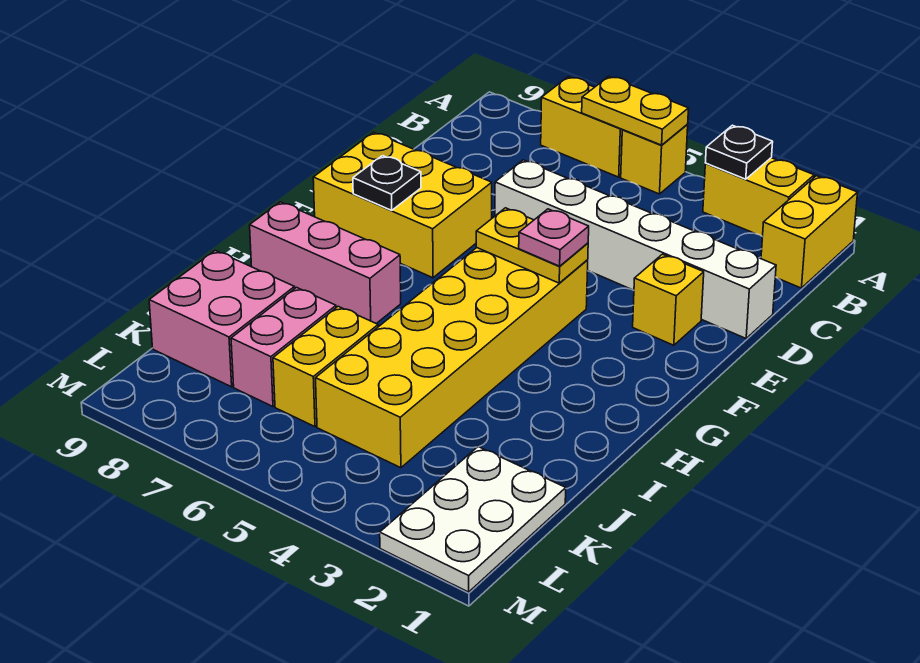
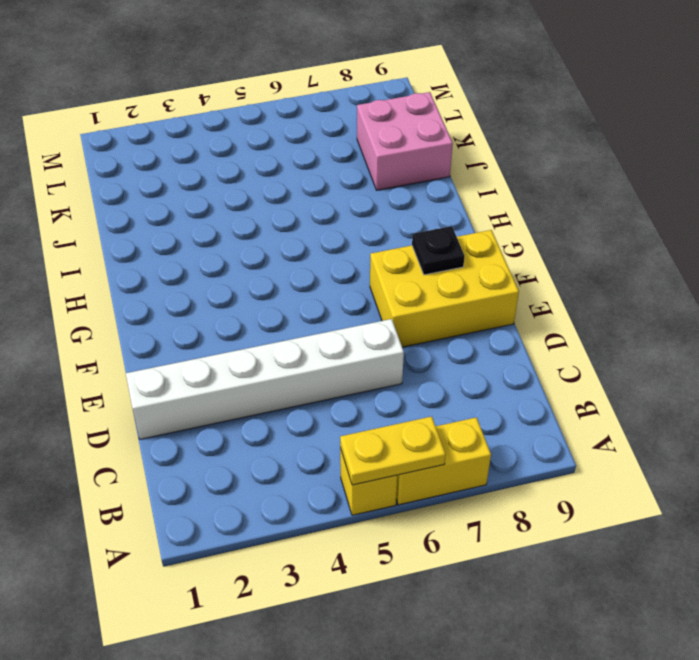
none -> yellow brick A1:B1 level 1
none -> yellow brick A2:A3 level 1
none -> yellow brick E2 level 1

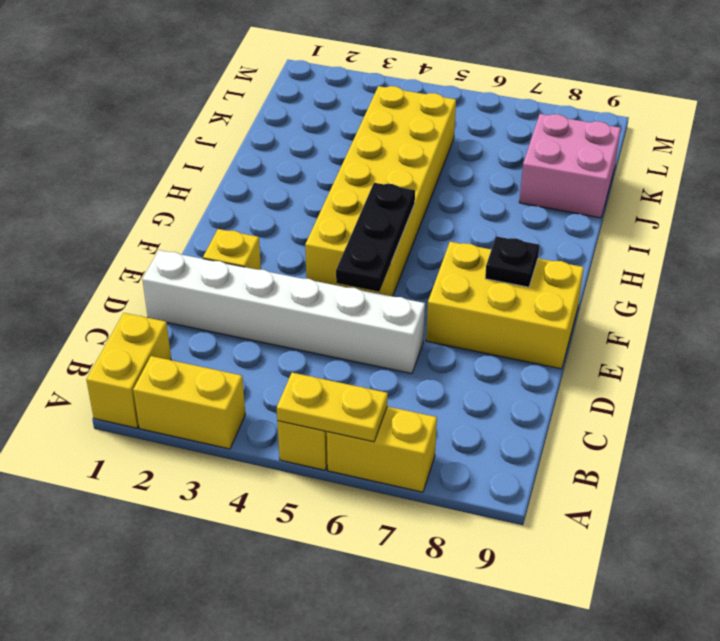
black plate E5:G5 level 2 -> yellow plate F4:F5 level 2
none -> pink brick H7:H9 level 1
none -> yellow brick J6:K6 level 1
none -> pink brick J7:K7 level 1

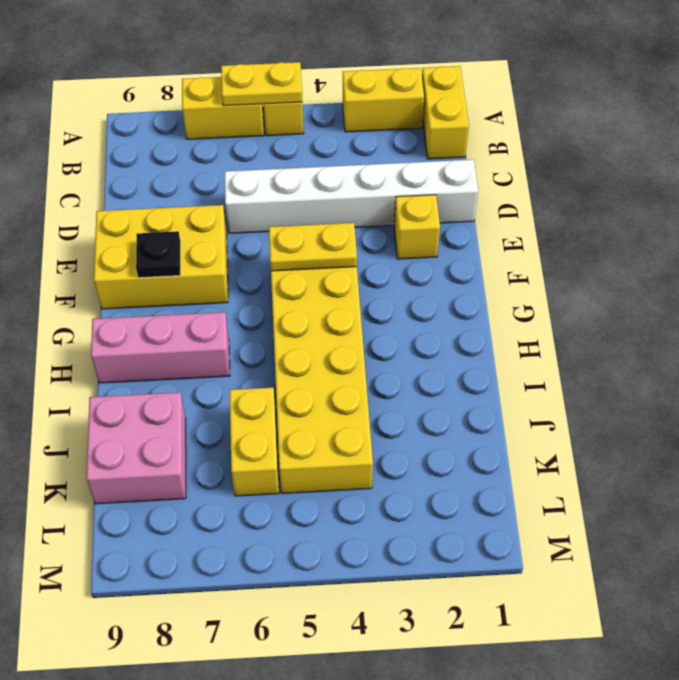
none -> pink brick J7:K7 level 1
none -> white plate K1:M2 level 1
none -> black plate A3 level 2

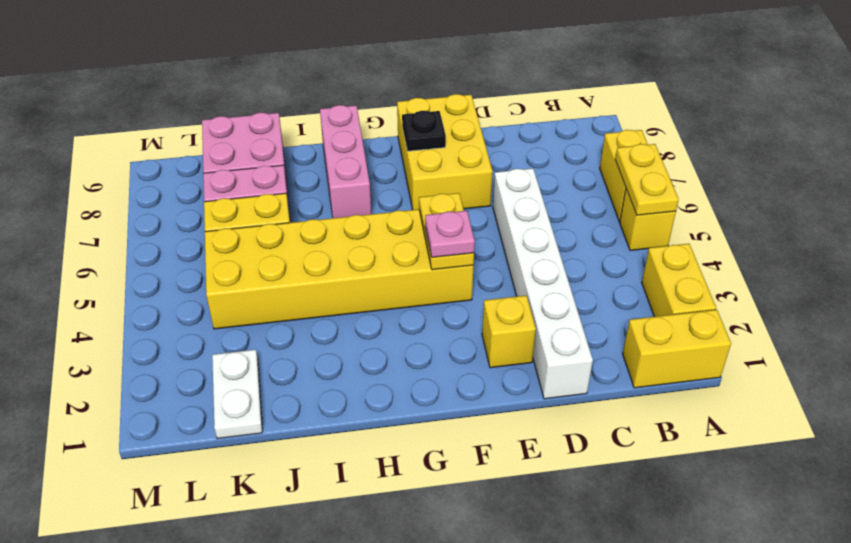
white plate K1:K2 level 1 -> white plate K1:M2 level 1
none -> black plate A3 level 2

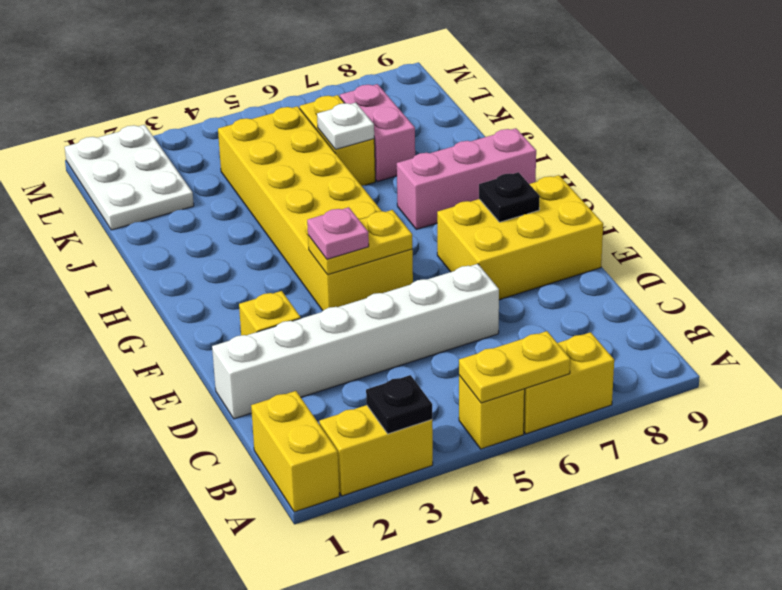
white plate J6 level 2 -> none
none -> pink brick J8:K9 level 1

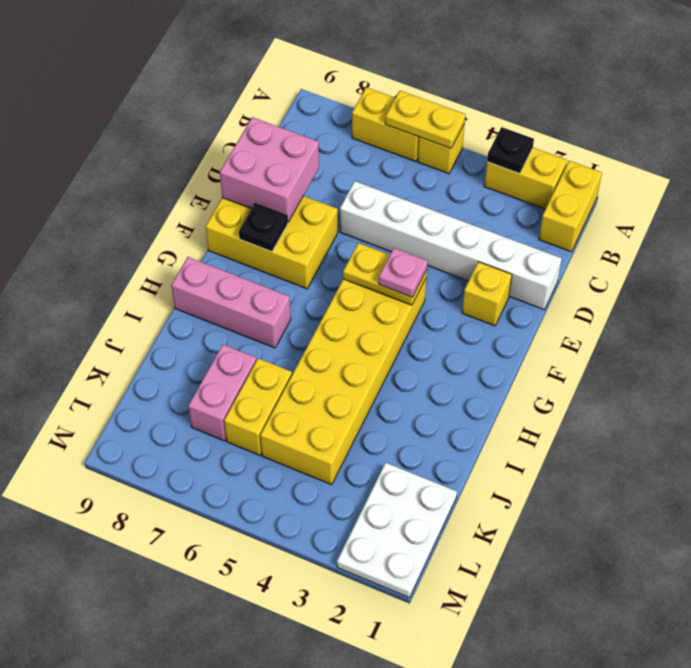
pink brick D8:E9 level 2 -> pink brick J8:K9 level 1

